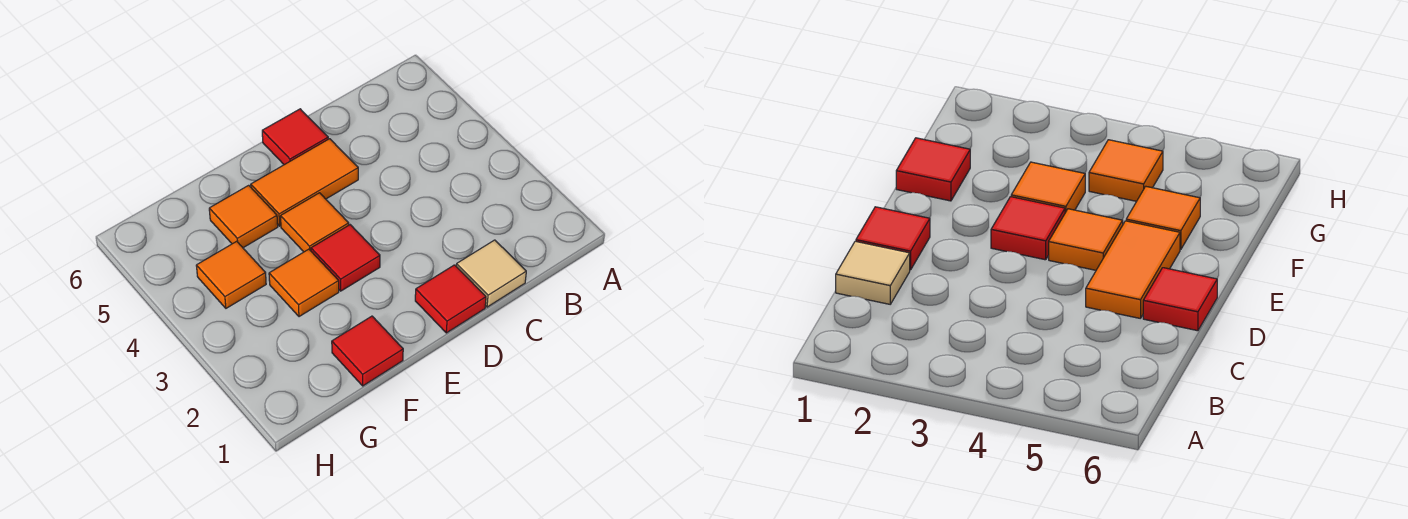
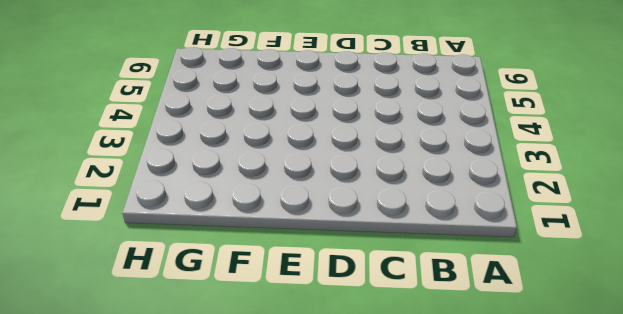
none -> tan tile C1 level 1
none -> red tile D1 level 1

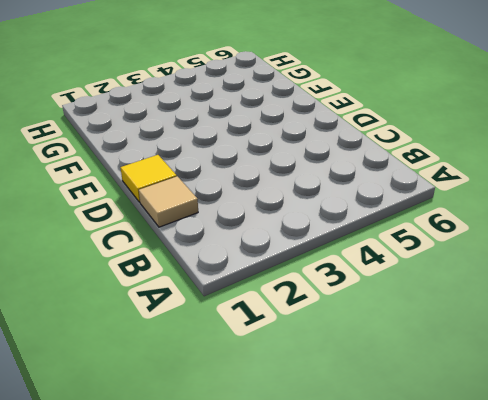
yellow tile D1 level 1 -> red tile D1 level 1
none -> orange tile D5:E5 level 1
none -> red tile D6 level 1

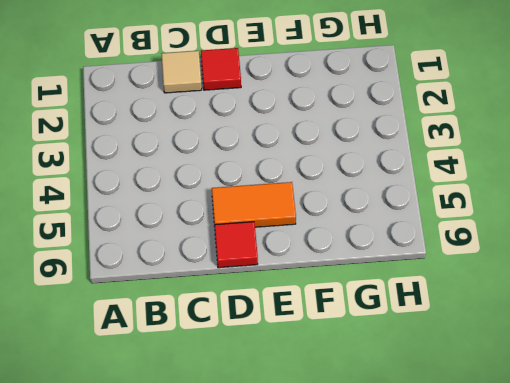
none -> red tile E3 level 1
none -> orange tile E4 level 1

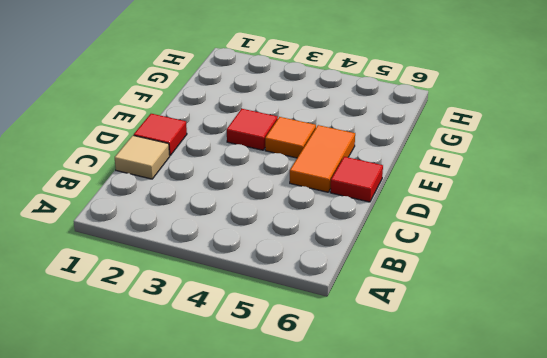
none -> red tile F1 level 1
none -> orange tile F3 level 1

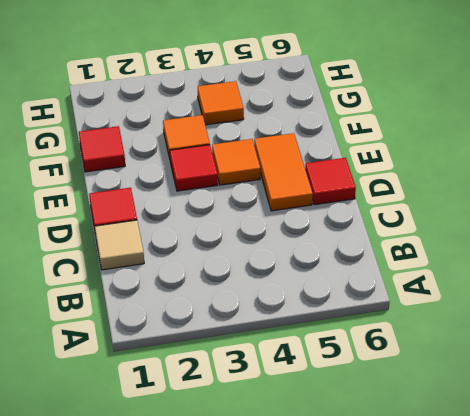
none -> orange tile F5 level 1

